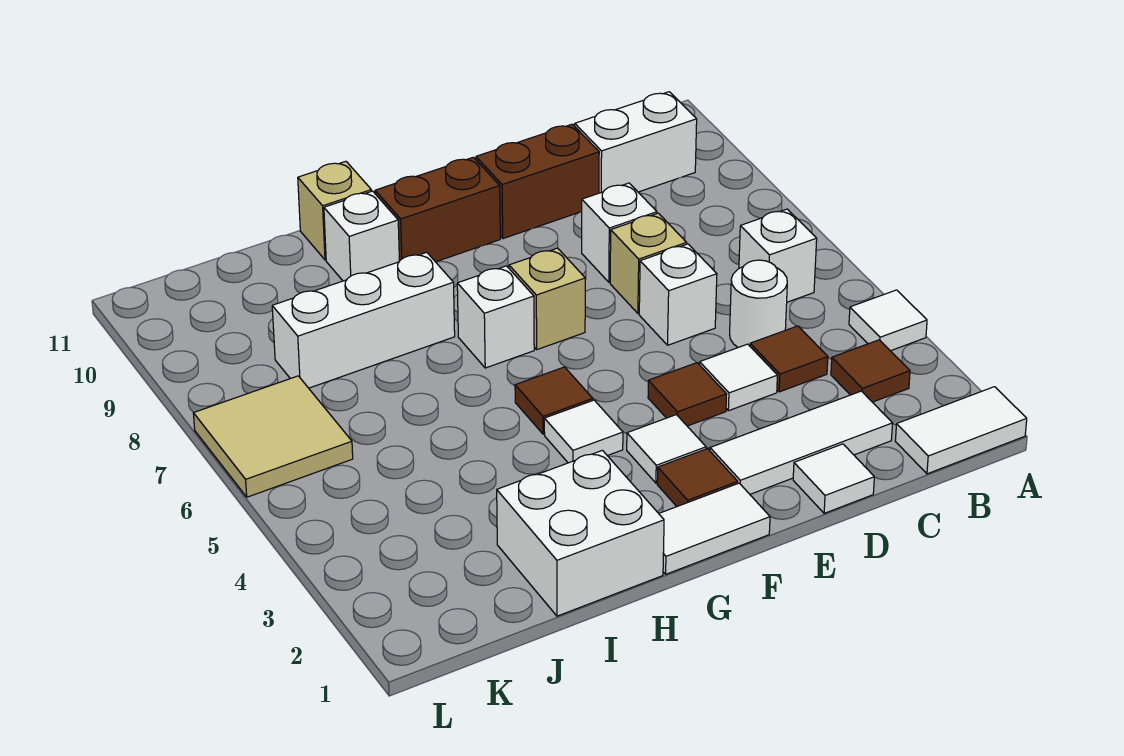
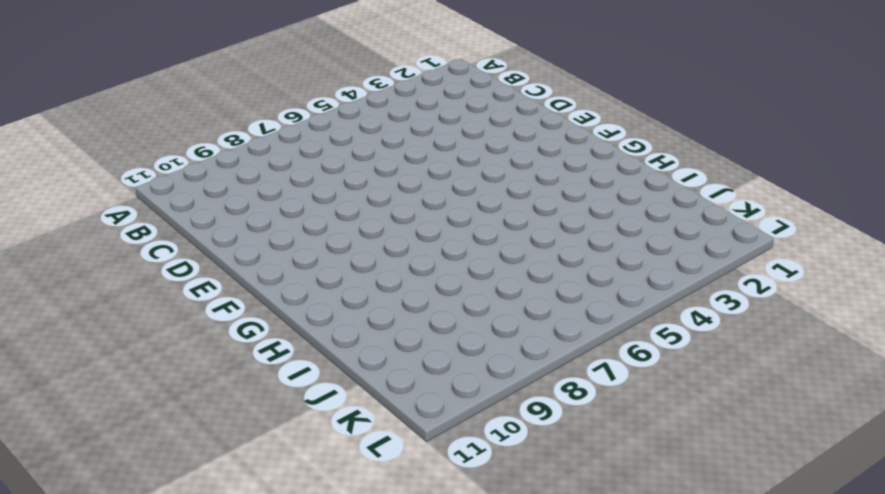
none -> white tile A1:B1 level 1
none -> white tile A4 level 1
none -> brown tile B3 level 1

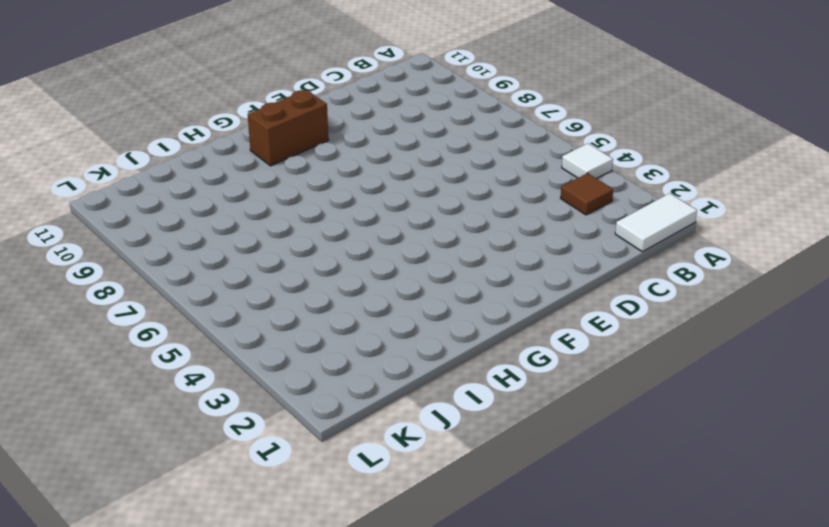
none -> white brick B6 level 1
none -> white brick B10:C10 level 1
none -> white tile C2:E2 level 1

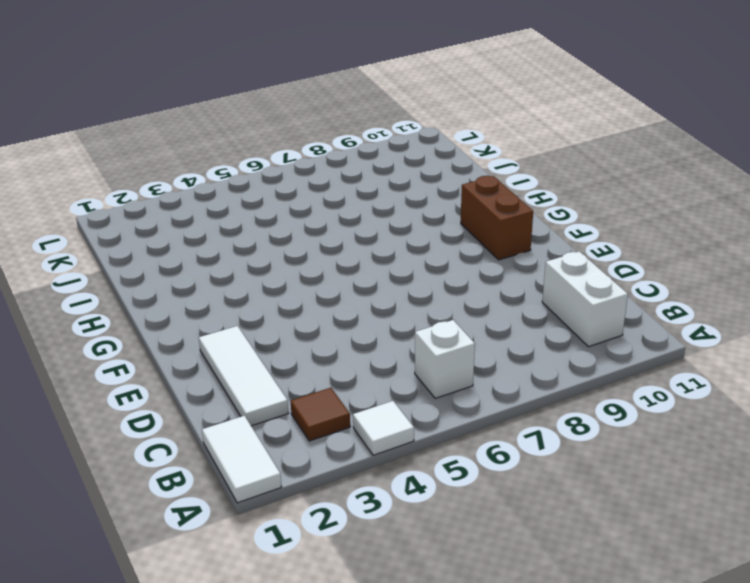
none -> brown tile C4 level 1
none -> white round brick C5 level 1
none -> white tile D1 level 1

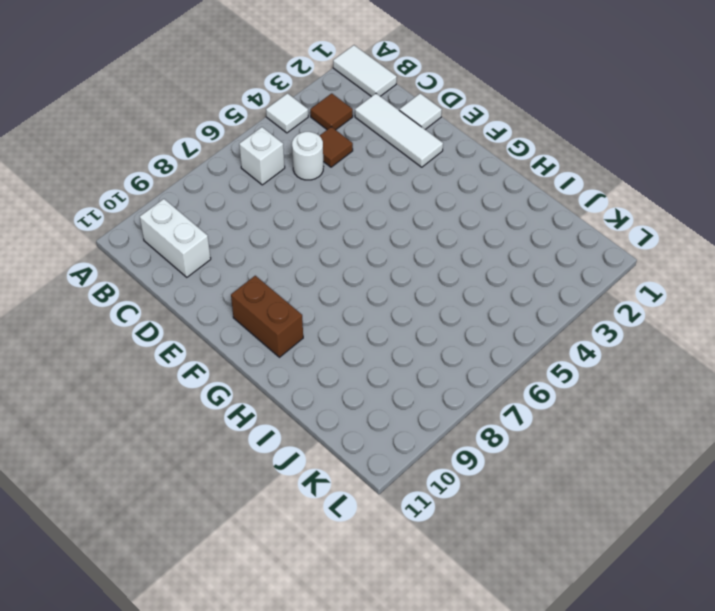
none -> white tile D4 level 1
none -> white brick D6 level 1
none -> tan brick D7 level 1

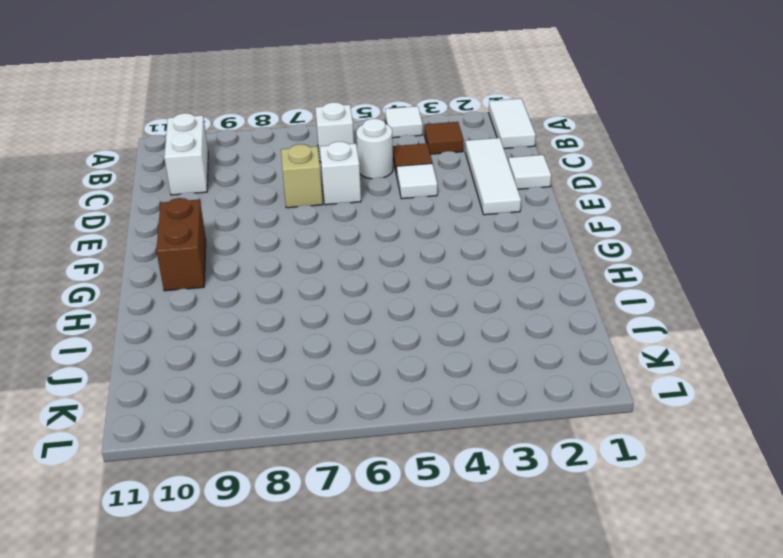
none -> white brick D8 level 1
none -> brown brick D10:E10 level 1
none -> brown tile E4 level 1

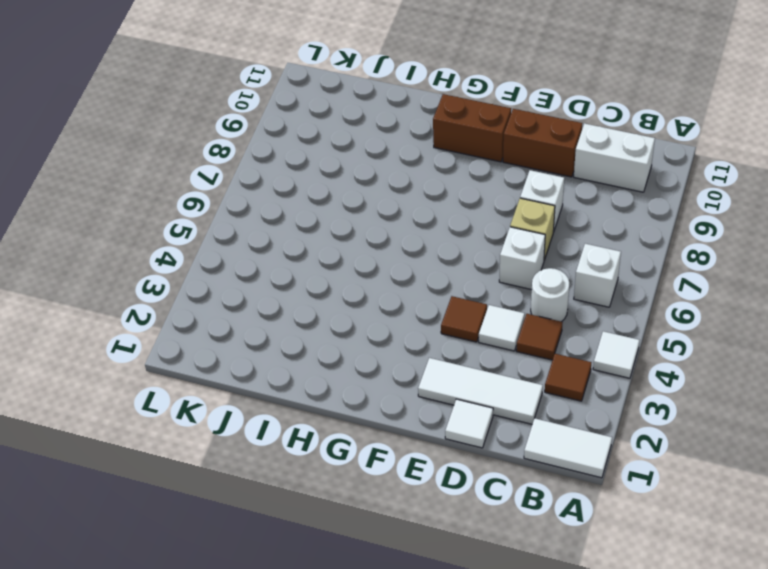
none -> white tile F1:G1 level 1
none -> brown tile F2 level 1
none -> white tile F3 level 1

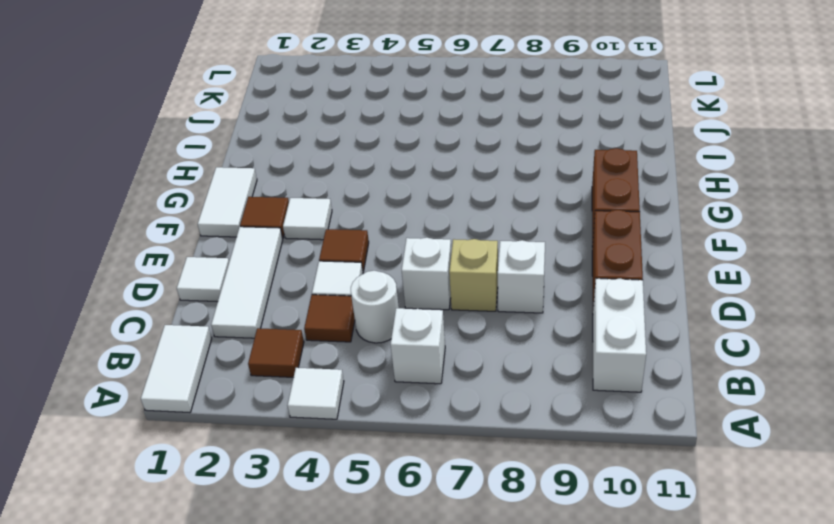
none -> tan brick F7 level 1
none -> white tile G4 level 1
none -> brown tile G5 level 1

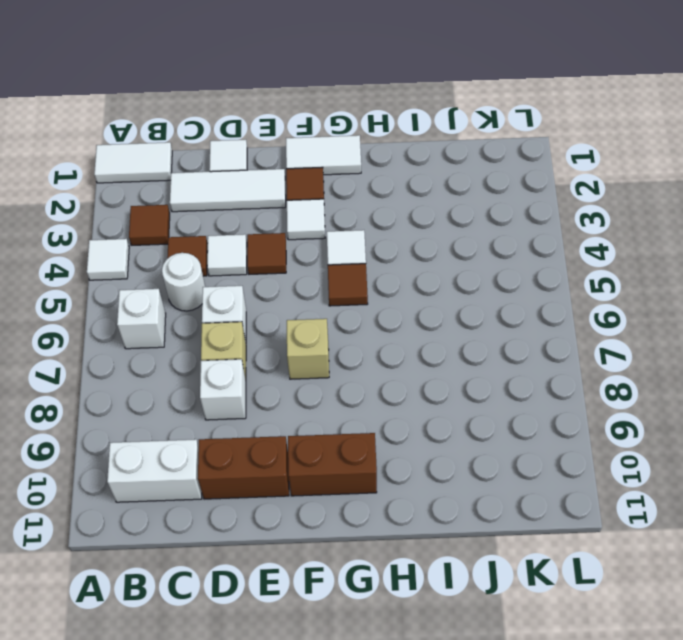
none -> white brick G7 level 1
none -> white brick H1:I2 level 1
none -> white brick H8:J8 level 1

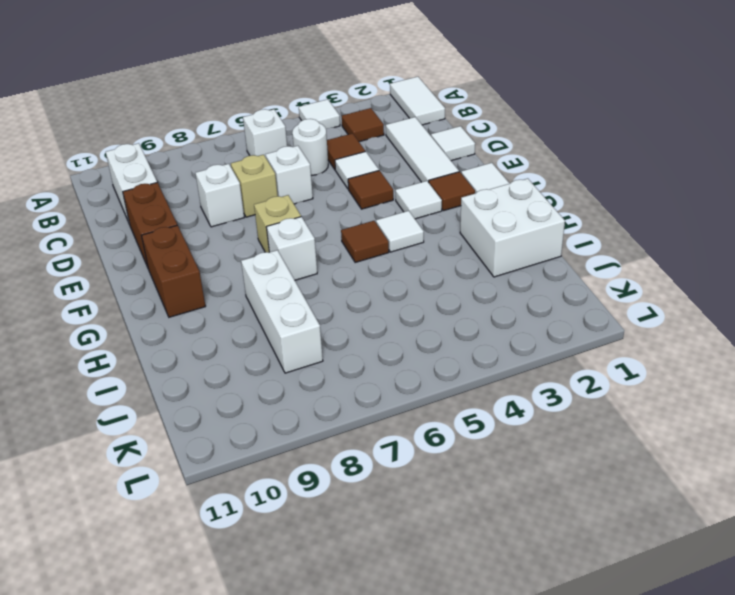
none -> white brick H10 level 1
none -> tan brick H11 level 1
none -> tan tile K6:L7 level 1

